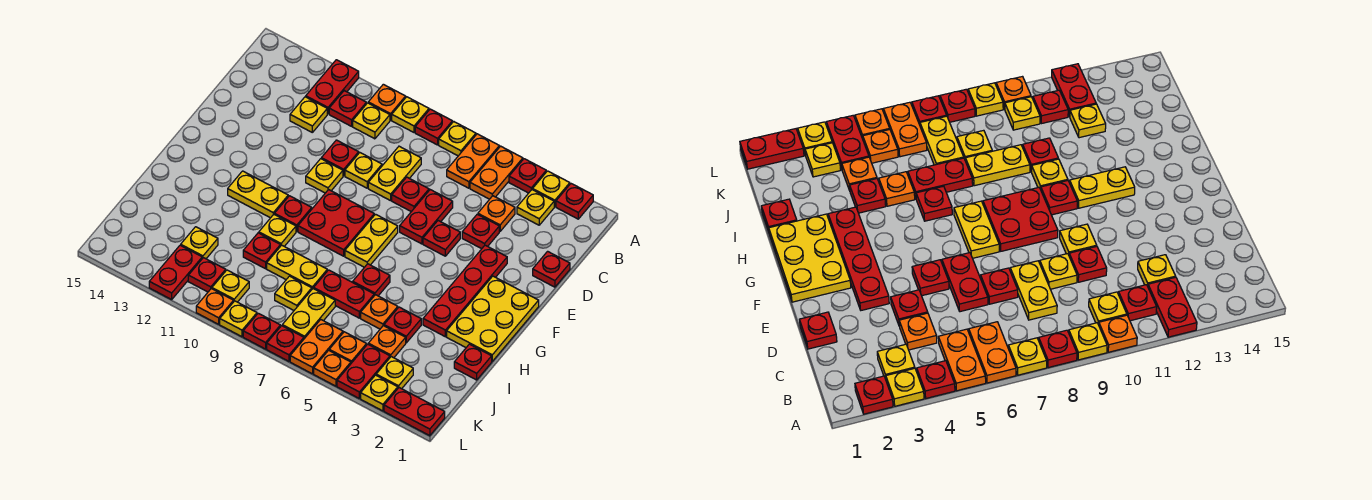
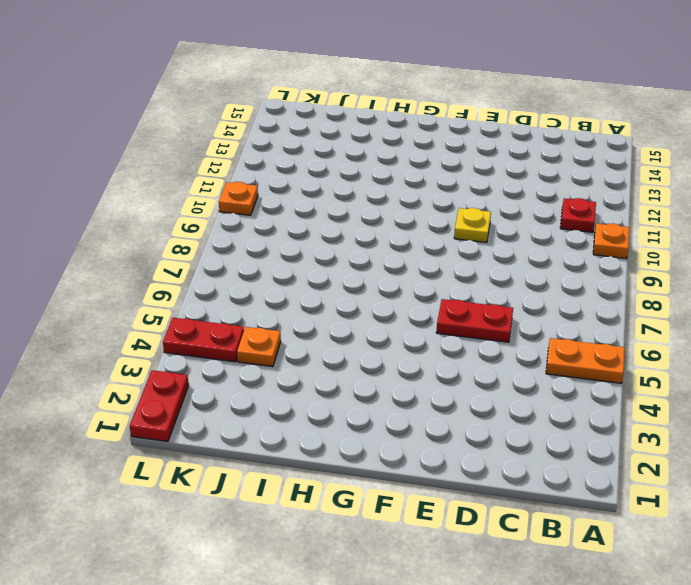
none -> red plate A2 level 1
none -> yellow plate A3 level 1
none -> red plate A4 level 1
none -> orange plate A6:B6 level 1

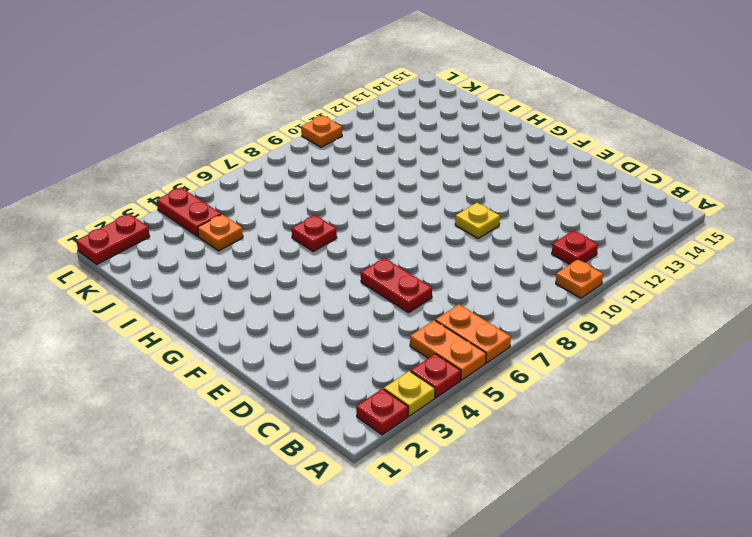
none -> yellow plate A7 level 1
none -> red plate A8 level 1
none -> yellow plate A9 level 1
none -> red plate A12:B12 level 1

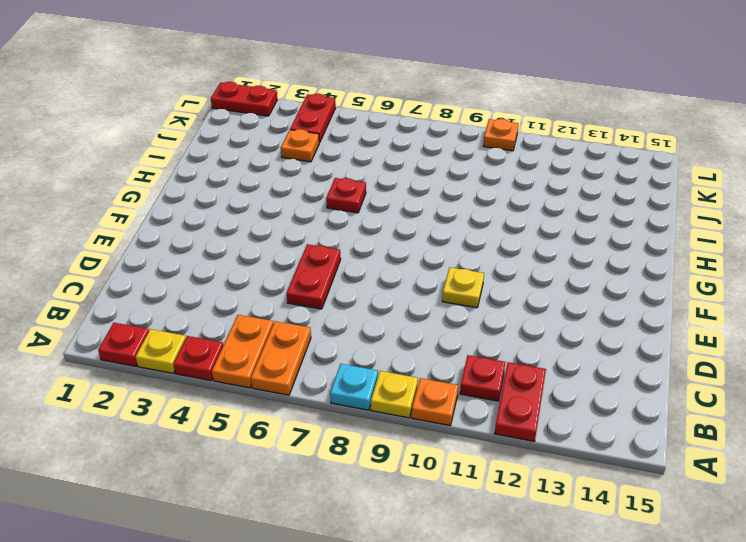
cyan plate A8 level 1 -> red plate A8 level 1
none -> yellow plate A7 level 1
none -> yellow plate B3 level 1
none -> yellow plate B10 level 1
none -> orange plate C4 level 1

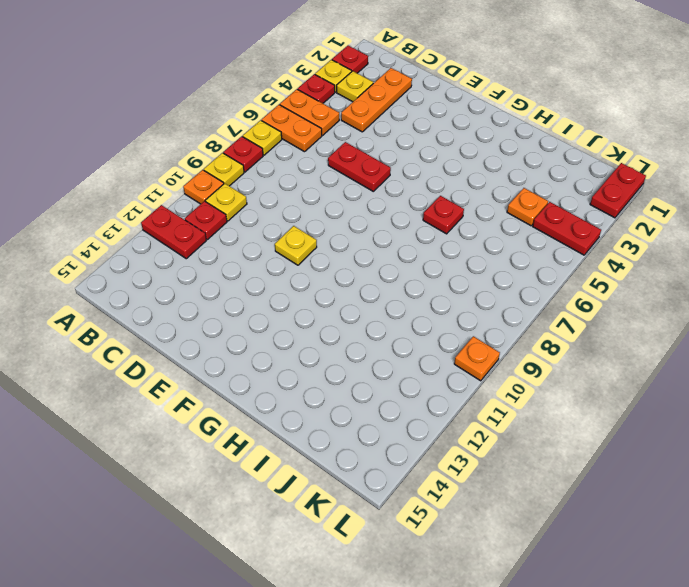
orange plate C2:C4 level 1 -> orange plate C4 level 1
none -> yellow plate C8:D8 level 1
none -> yellow plate C12 level 1
none -> red plate D1 level 1
none -> red plate D4 level 1

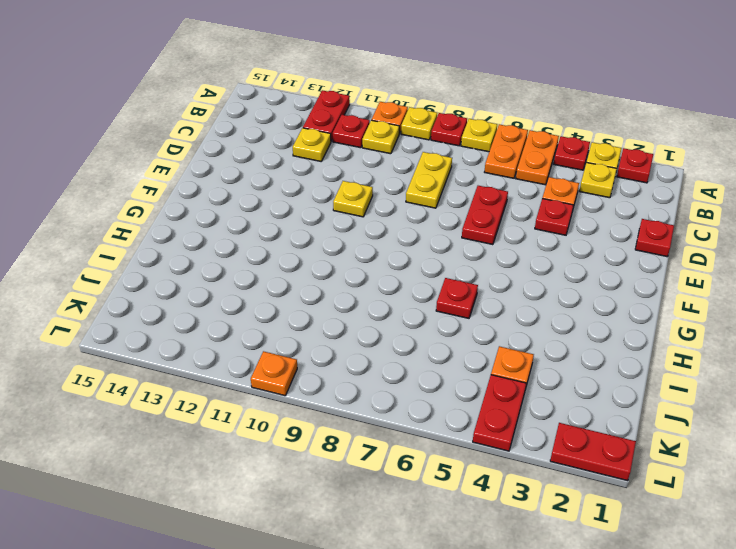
none -> red plate D7 level 1
none -> yellow plate D9 level 1
none -> red plate D10 level 1
none -> red plate E3:H3 level 1

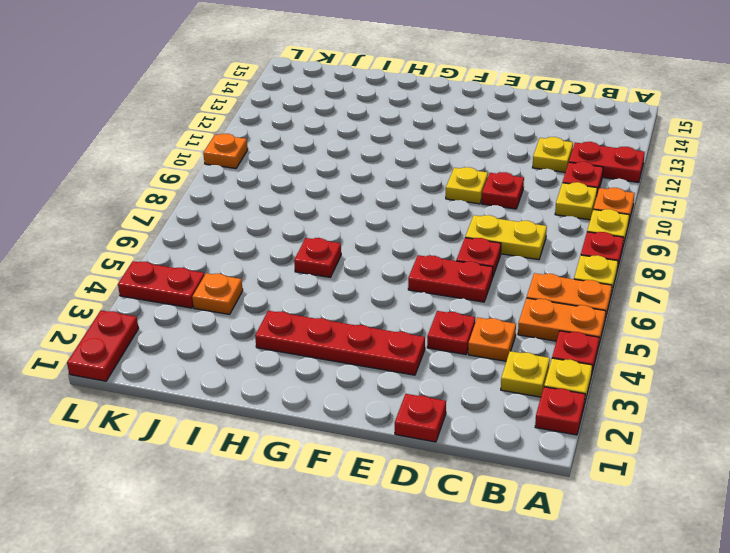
none -> yellow plate D9 level 1
none -> red plate E5 level 1
none -> yellow plate F1:H2 level 1
none -> yellow plate F7:G7 level 1

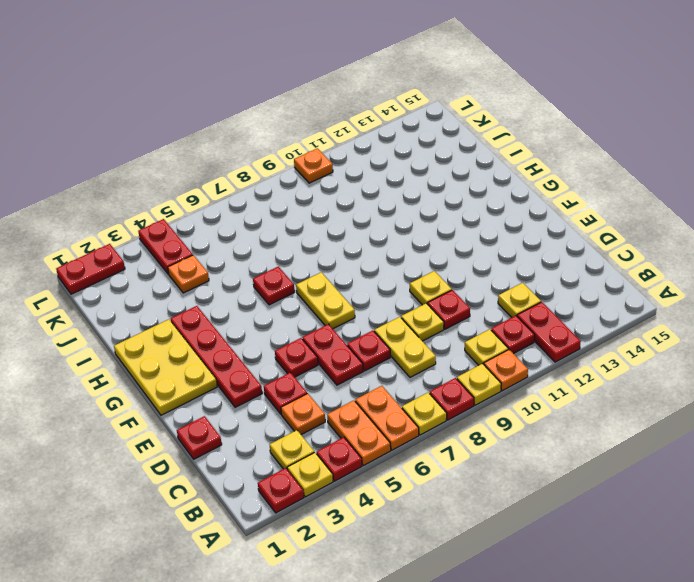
none -> red plate F8:G9 level 1
none -> red plate G10 level 1
none -> yellow plate G11:G12 level 1
none -> yellow plate H10 level 1

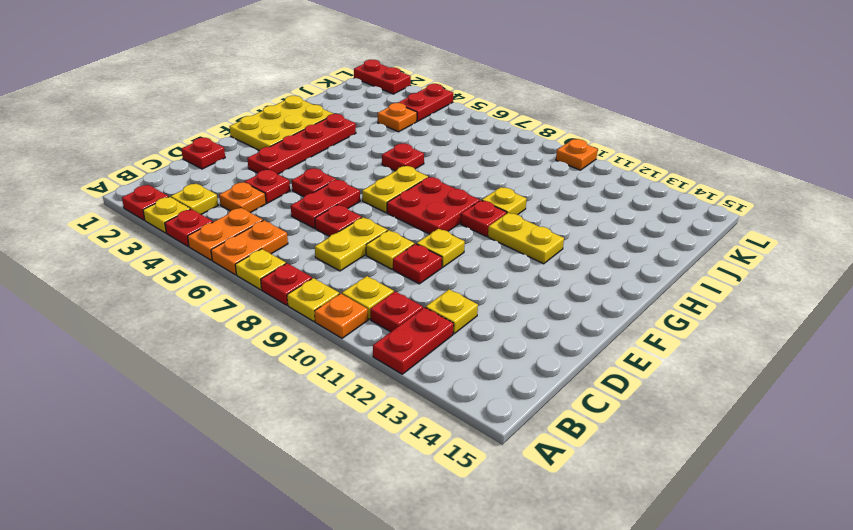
none -> red plate I1 level 1
none -> red plate I4 level 1
none -> orange plate I5 level 1
none -> red plate I6:I7 level 1

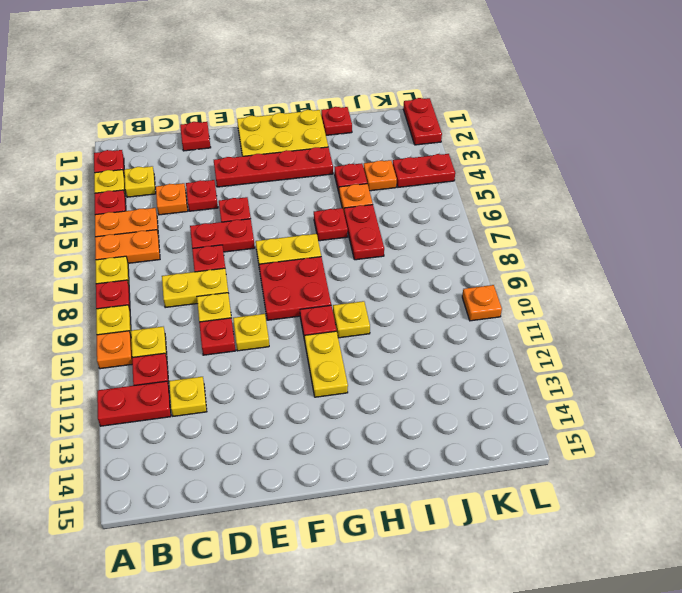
none -> yellow plate I8:I9 level 1
none -> red plate I10 level 1
none -> yellow plate J7:K7 level 1
none -> yellow plate J8 level 1

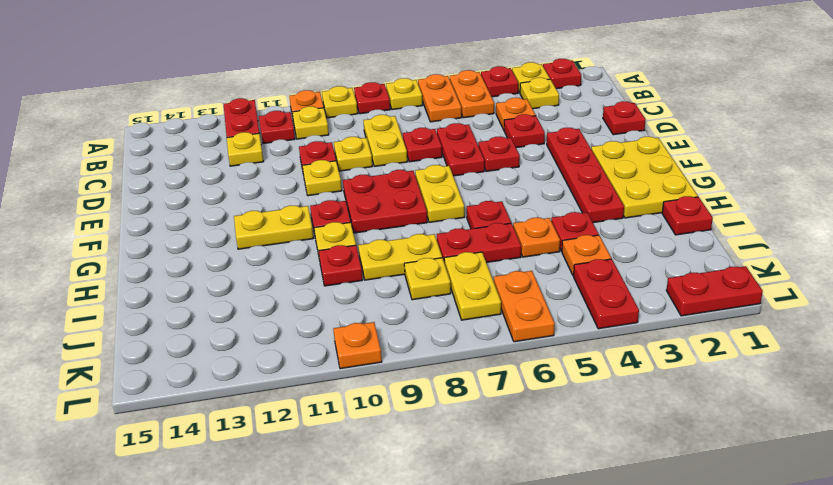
none -> yellow plate J12 level 1
none -> yellow plate K3 level 1
none -> orange plate K5 level 1
none -> yellow plate K10 level 1

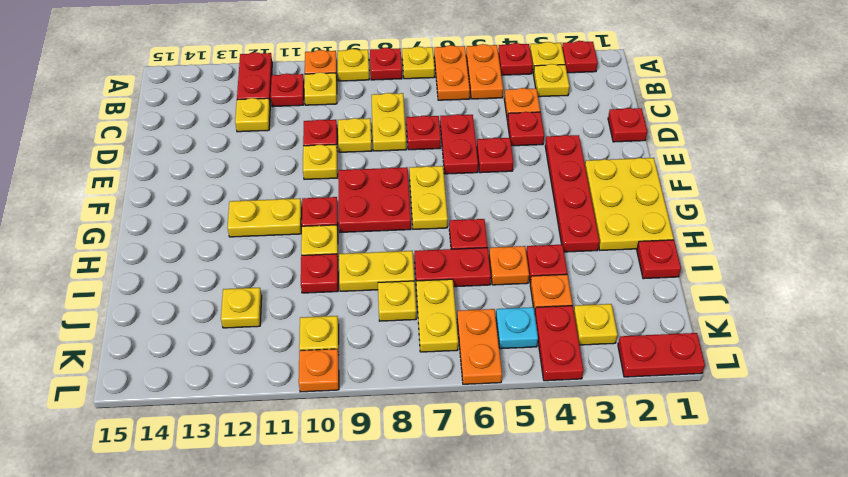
cyan plate K5 level 1 -> orange plate K5 level 1
none -> red plate K11 level 1
none -> red plate K12:L12 level 1
none -> yellow plate L3 level 1
none -> orange plate L5 level 1

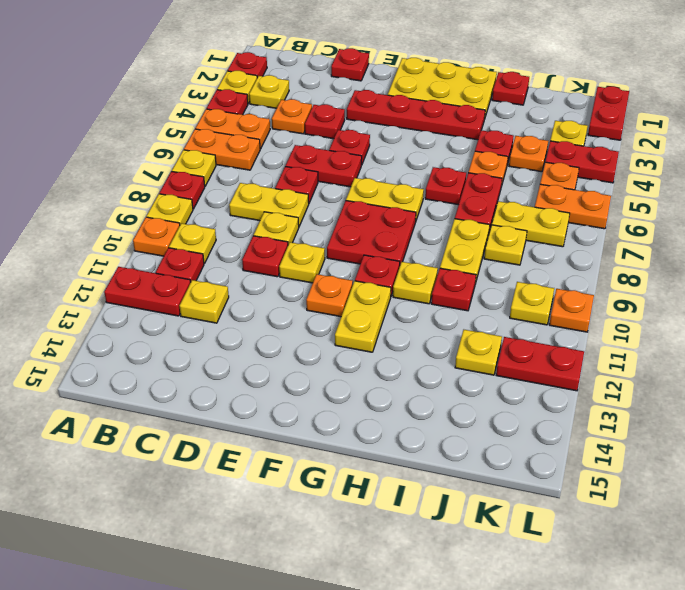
orange plate F11 level 1 -> orange plate L5 level 1
none -> red plate K11 level 1
none -> yellow plate L3 level 1
none -> red plate L7 level 1
none -> red plate L8 level 1

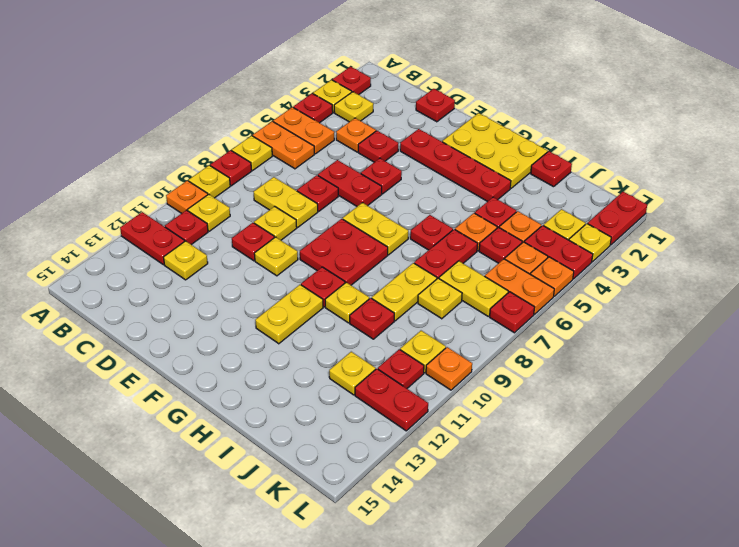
red plate J5 level 1 -> red plate L8 level 1
none -> yellow plate L9 level 1

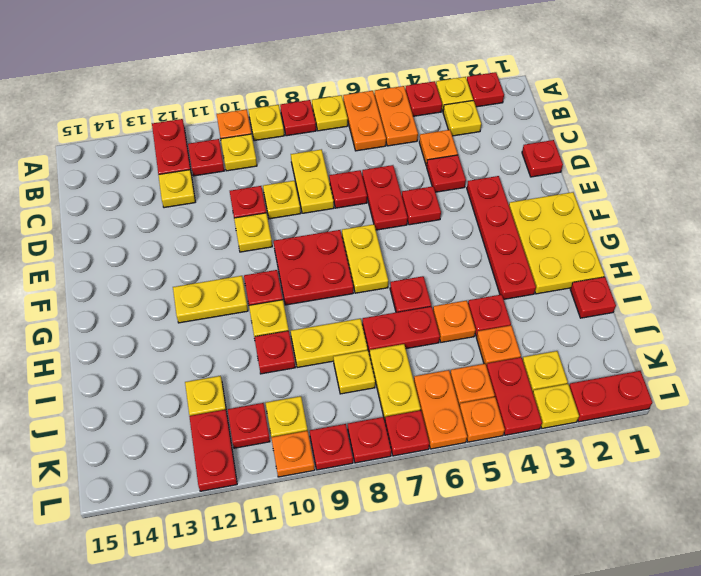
red plate L9 level 1 -> yellow plate L9 level 1

